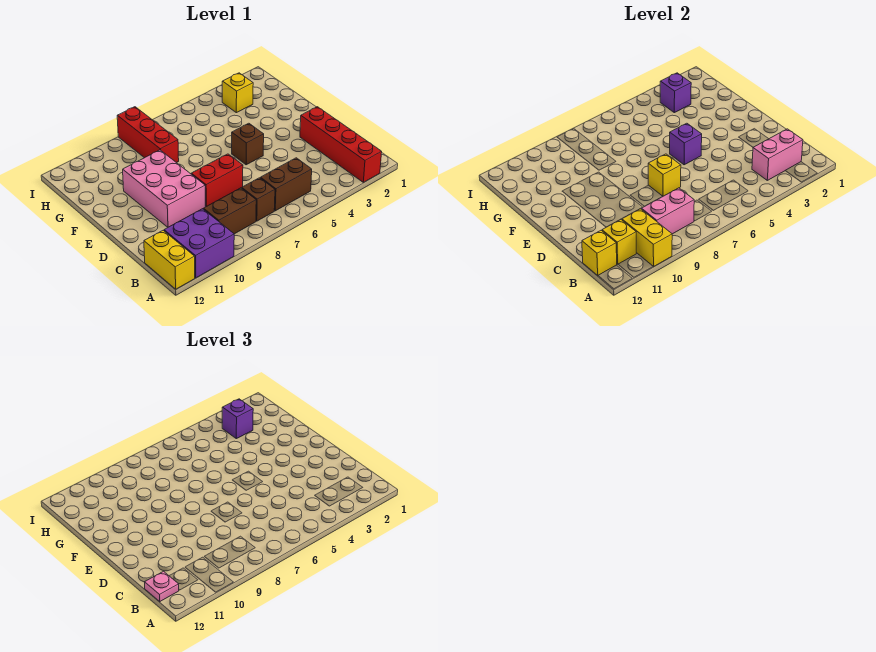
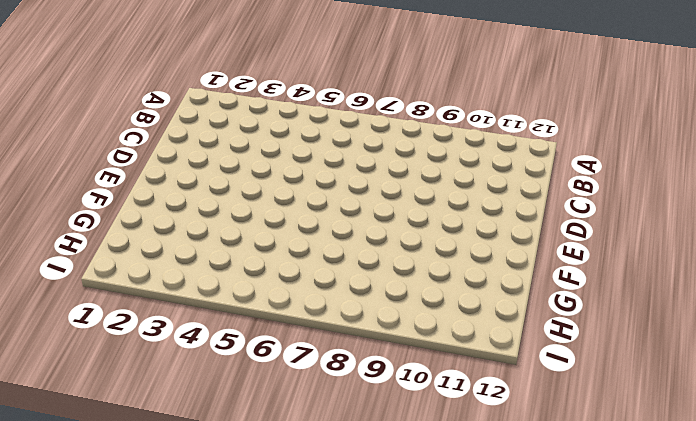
none -> red brick A2:D2 level 1
none -> purple brick A10:B11 level 1
none -> yellow brick A12:B12 level 1

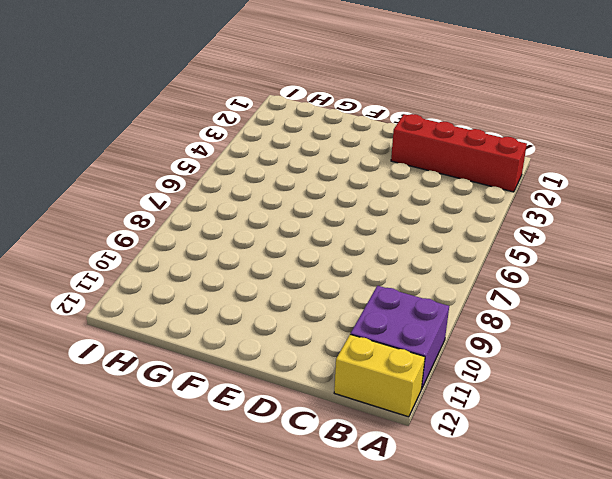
none -> brown brick B5:B6 level 1
none -> brown brick B7 level 1
none -> brown brick B8:B9 level 1

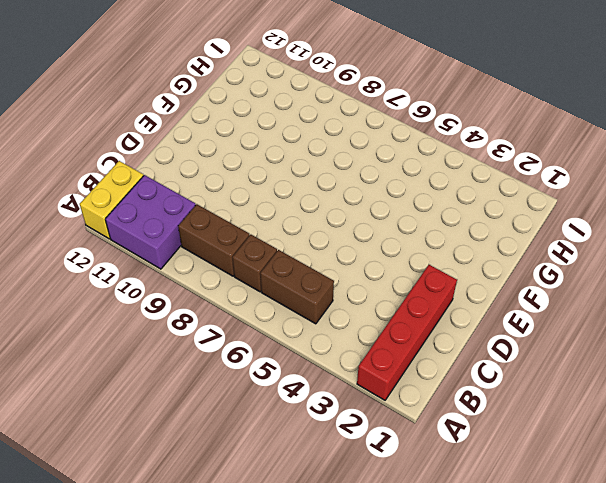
none -> red brick D7:D8 level 1
none -> pink brick D9:F10 level 1
none -> brown brick E5 level 1

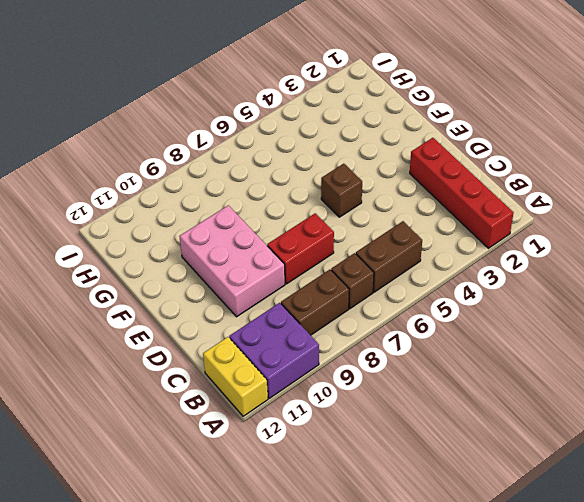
none -> red brick G8:I8 level 1
none -> yellow brick H3 level 1
none -> yellow brick A10:B10 level 2

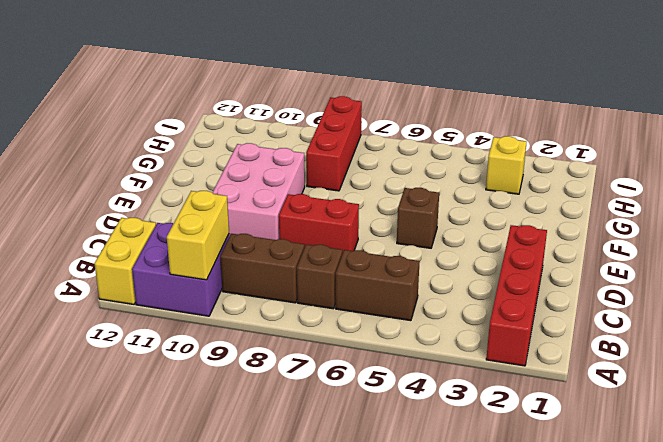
none -> pink brick B2:B3 level 2
none -> pink brick B8:B9 level 2
none -> yellow brick B11 level 2

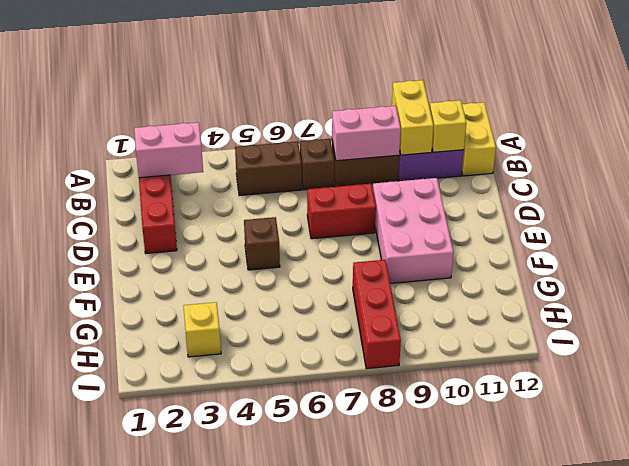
none -> yellow brick B12 level 2
none -> yellow brick D7 level 2
none -> purple brick E5 level 2

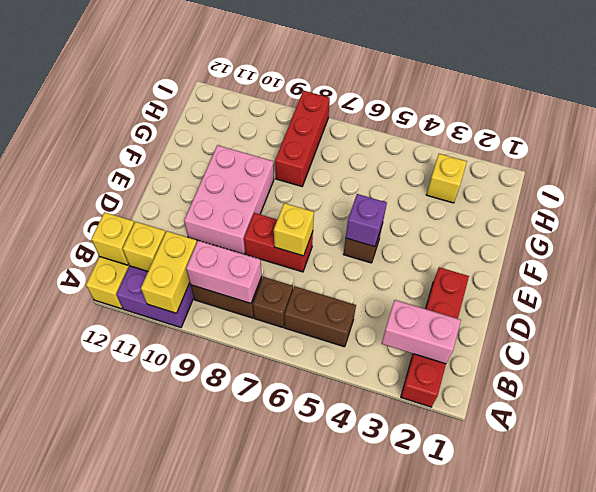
none -> purple brick H3 level 2
none -> pink plate B12 level 3
none -> purple brick H3 level 3

